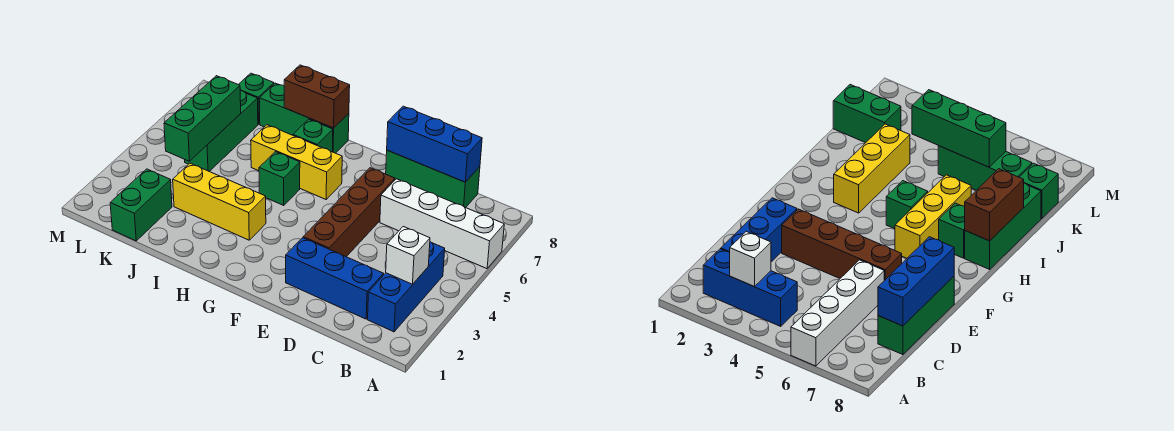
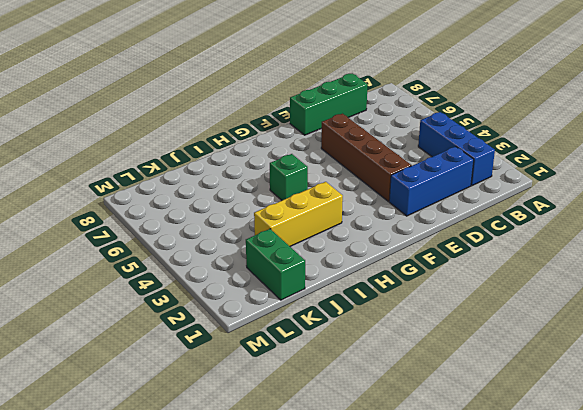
none -> white brick A6:D6 level 1
none -> yellow brick G6:I6 level 1
none -> green brick H7 level 1

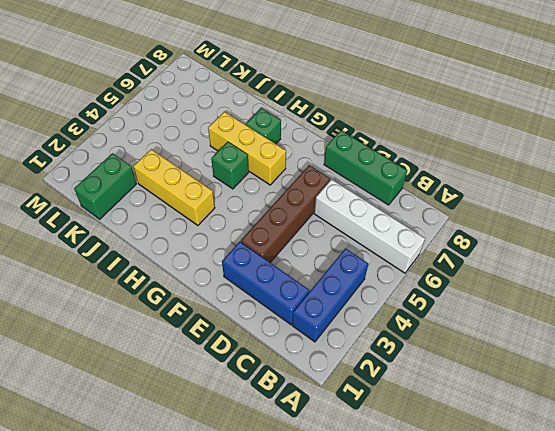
none -> green brick H8:J8 level 1
none -> green brick K5:K7 level 1
none -> green brick K8 level 1

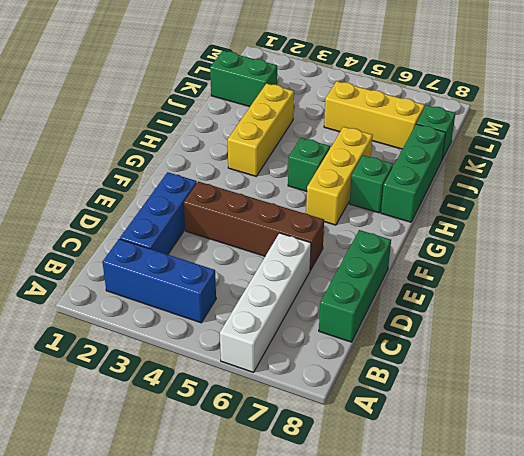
yellow brick K5:K7 level 1 -> green brick K5:K7 level 1
none -> white brick B3 level 2
none -> blue brick C8:E8 level 2
none -> brown brick H8:I8 level 2

